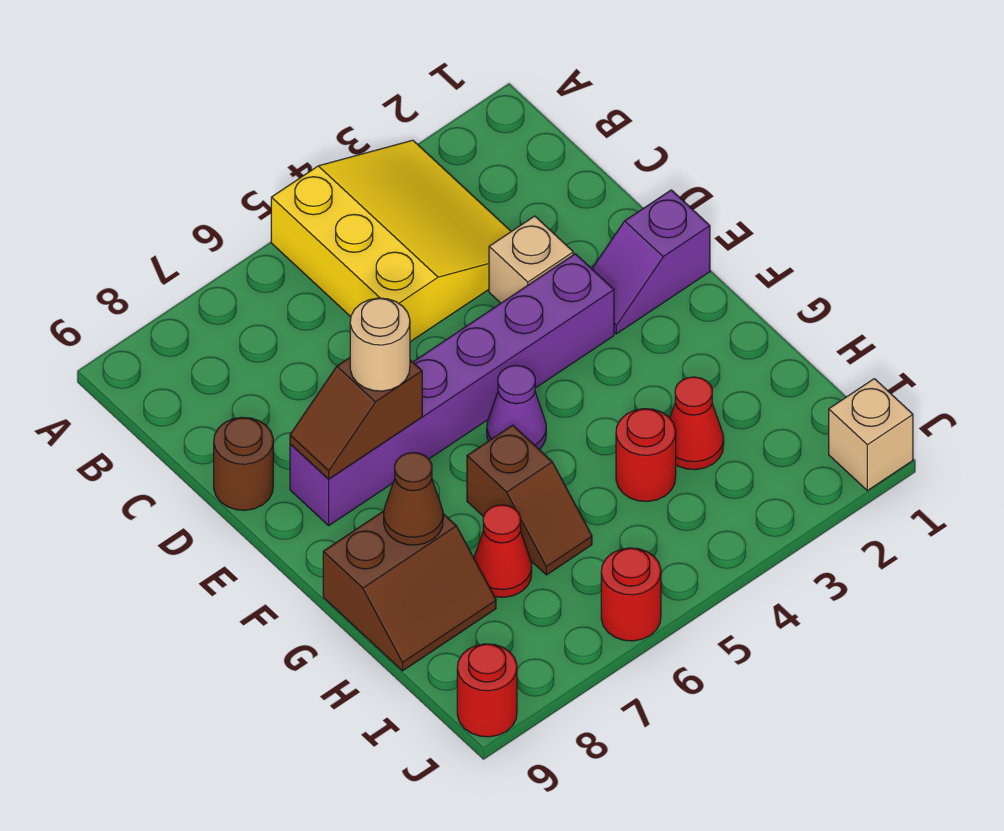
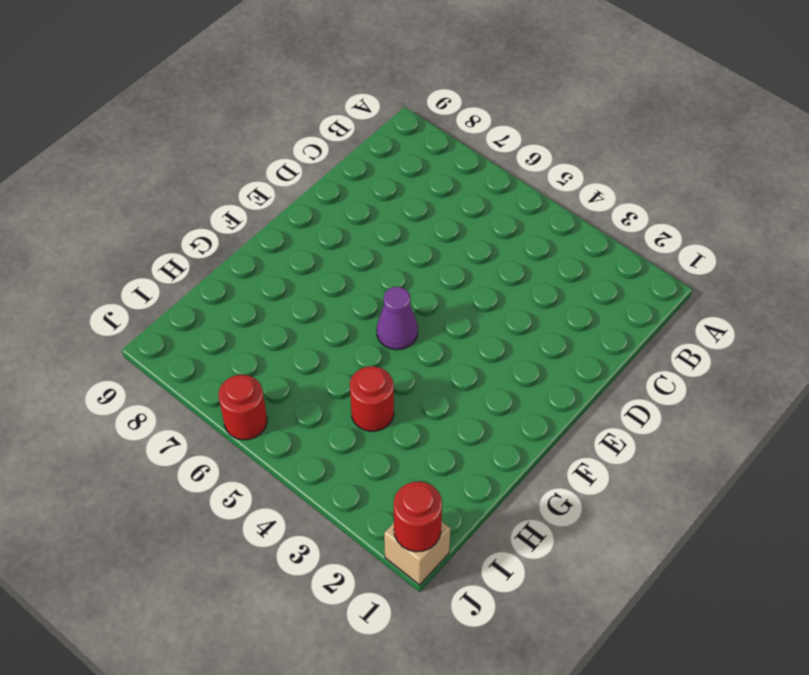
red round brick J1 level 2 -> red round brick J9 level 1
none -> yellow slope A3:C5 level 1 top 5
none -> tan brick D3 level 1
none -> brown round brick D9 level 1

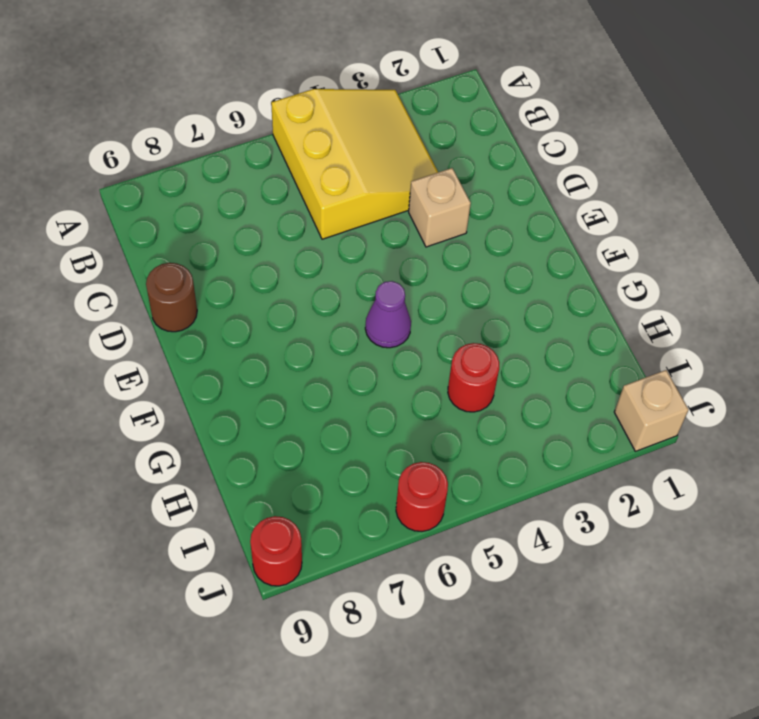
none -> purple slope E1:E2 level 1 top 1
none -> purple brick E3:E8 level 1
none -> brown slope G6:H6 level 1 top G

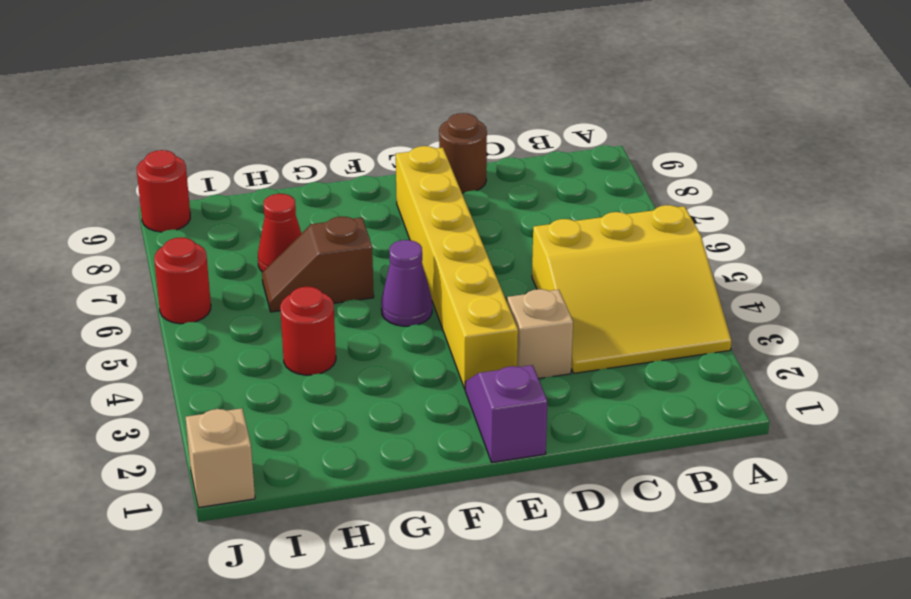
yellow brick E3:E8 level 1 -> purple brick E3:E8 level 1
none -> brown slope G8:H9 level 1 top G
none -> red cone H3 level 1
none -> brown slope E7:E8 level 2 top 7

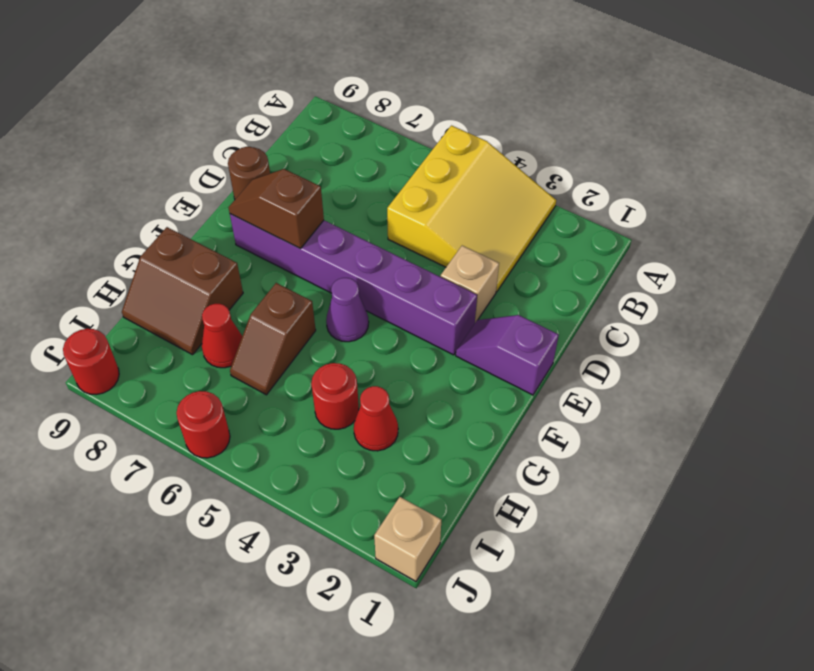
none -> brown cone G8 level 2
none -> tan round brick E7 level 3

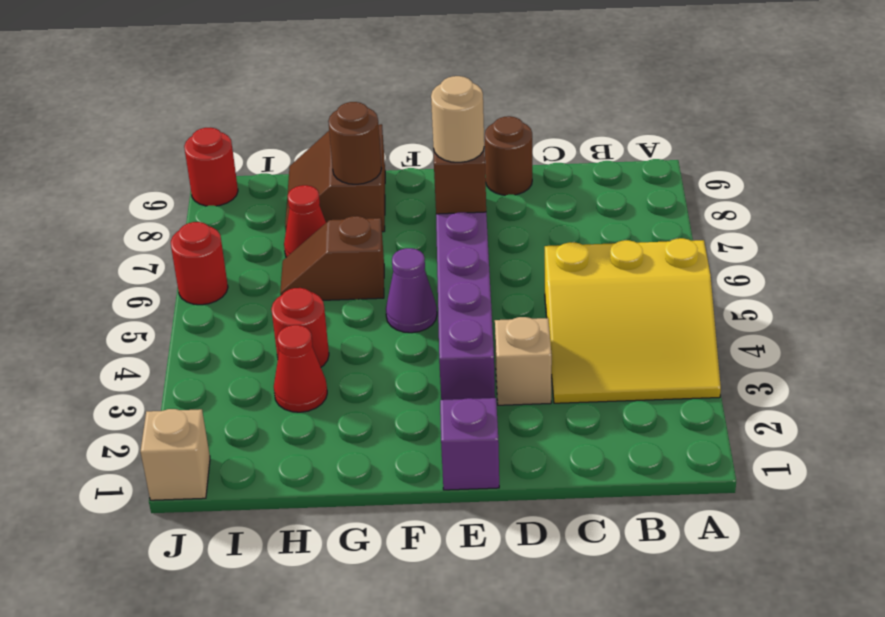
brown round brick G8 level 2 -> brown cone G8 level 2

